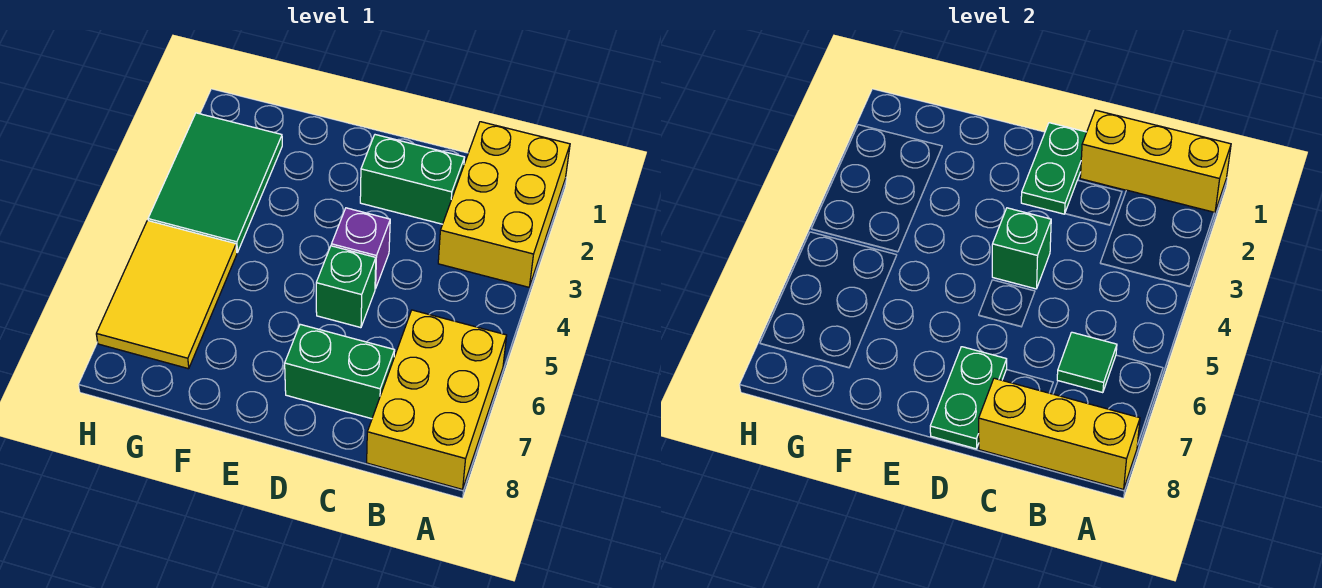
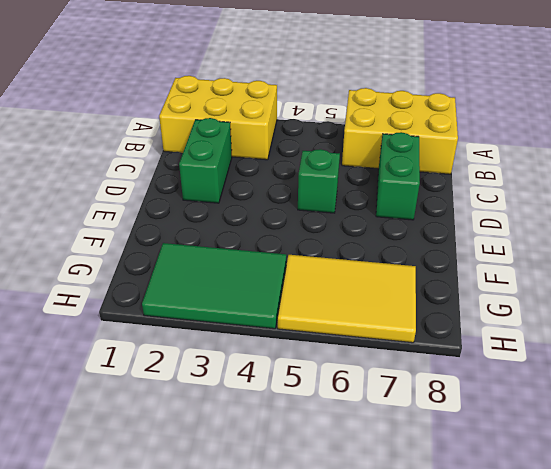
none -> purple brick D4 level 1
none -> yellow brick A1:C1 level 2
none -> yellow brick A8:C8 level 2

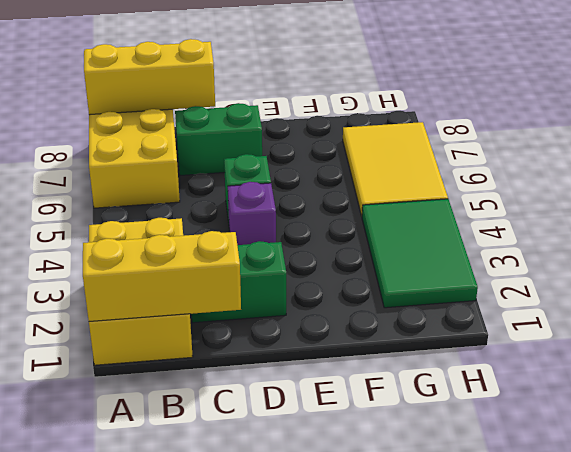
none -> green tile B6 level 2
none -> green plate D1:D2 level 2
none -> green brick D4 level 2

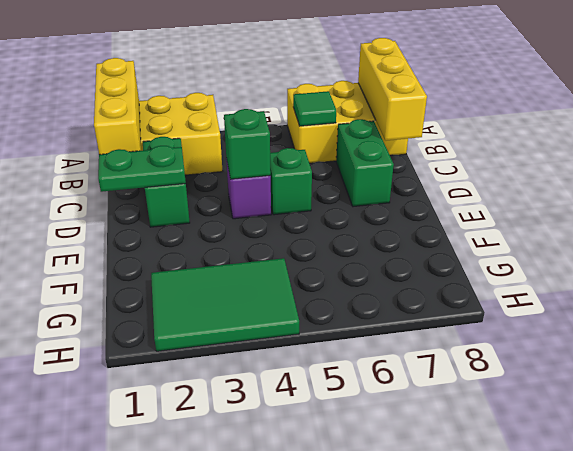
none -> yellow tile G5:H7 level 1
none -> green plate D7:D8 level 2

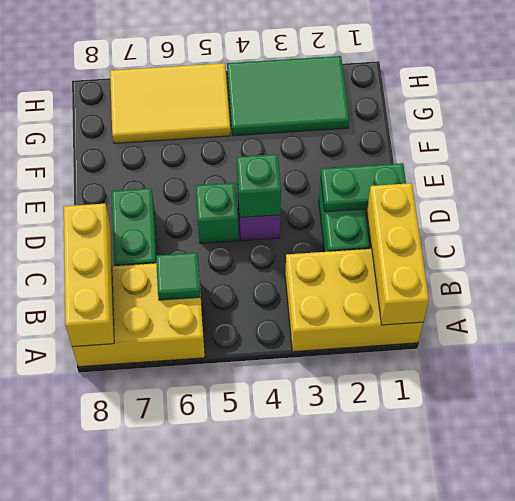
none -> green plate D7:D8 level 2

